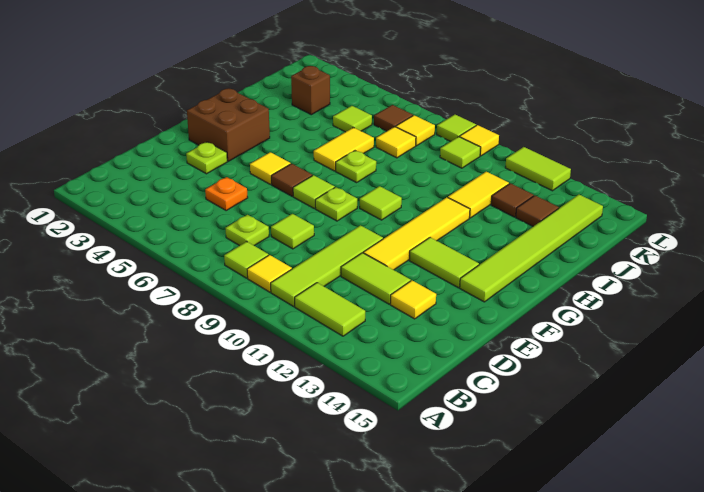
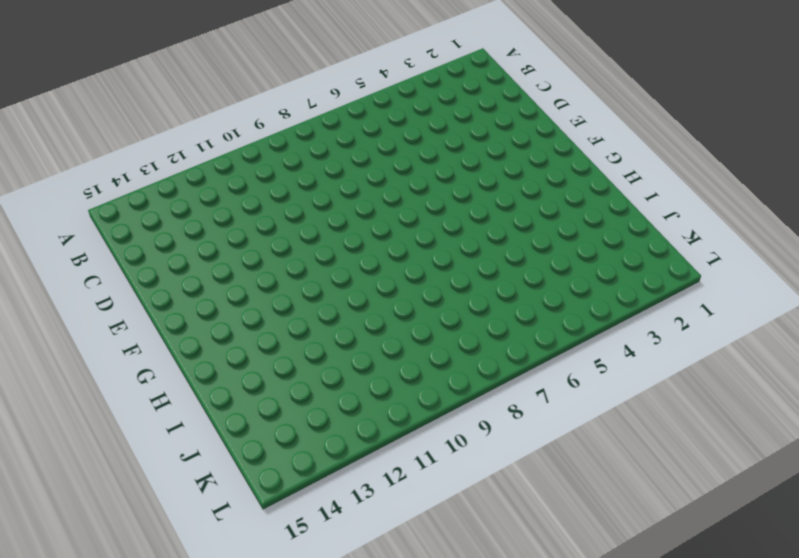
none -> lime tile B8 level 1
none -> yellow tile B9 level 1
none -> lime tile B10:E10 level 1
none -> lime tile B11:B12 level 1

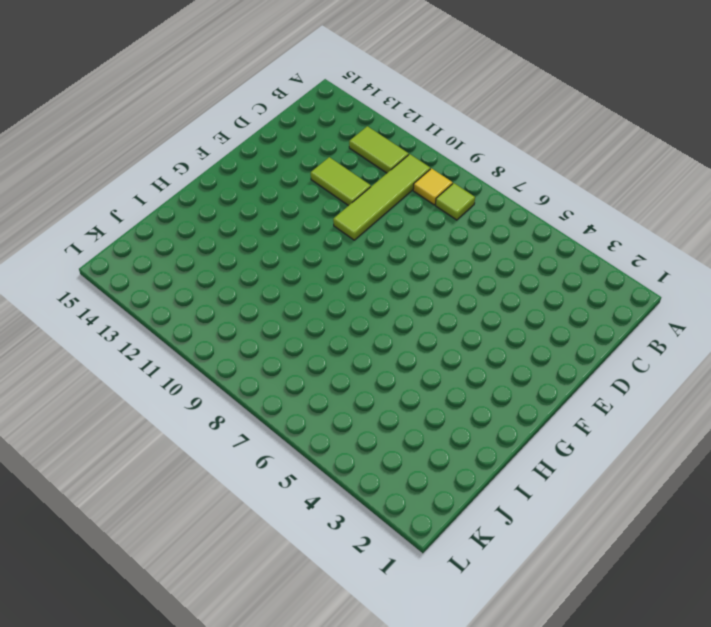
none -> lime plate C7 level 1
none -> orange plate D5 level 1
none -> lime tile D8 level 1
none -> yellow tile D13 level 1

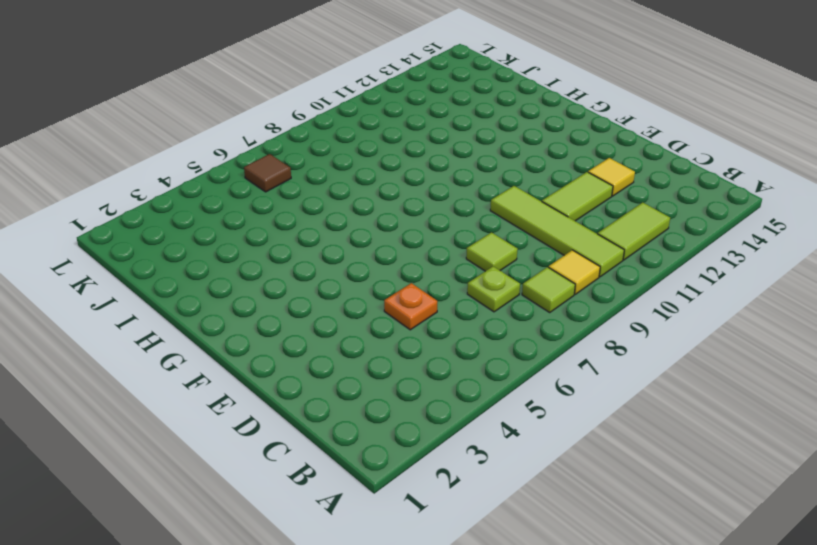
none -> lime plate E3 level 1
none -> yellow tile E11:H11 level 1
none -> brown brick F2:G3 level 1
none -> yellow tile F5 level 1

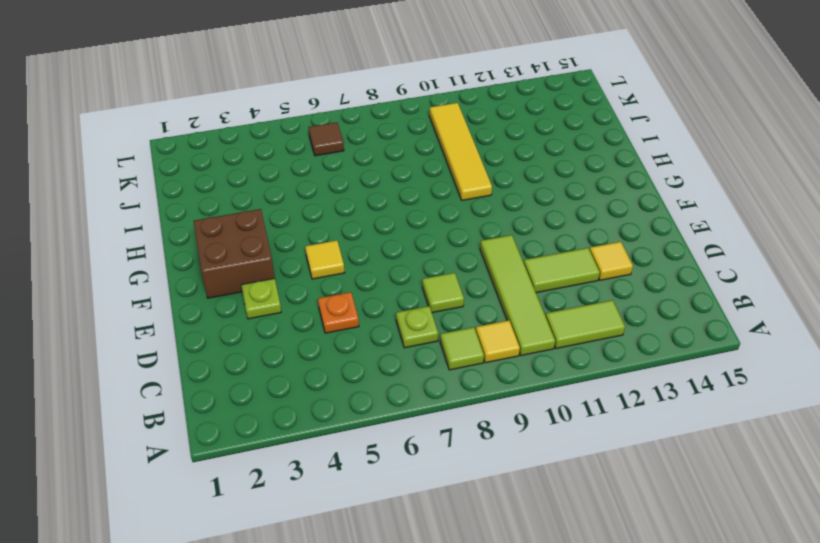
yellow tile H10:K10 level 1 -> yellow tile E11:H11 level 1
none -> brown tile F6 level 1
none -> lime tile F7 level 1
none -> lime plate F8 level 1
none -> lime tile F12:F13 level 1

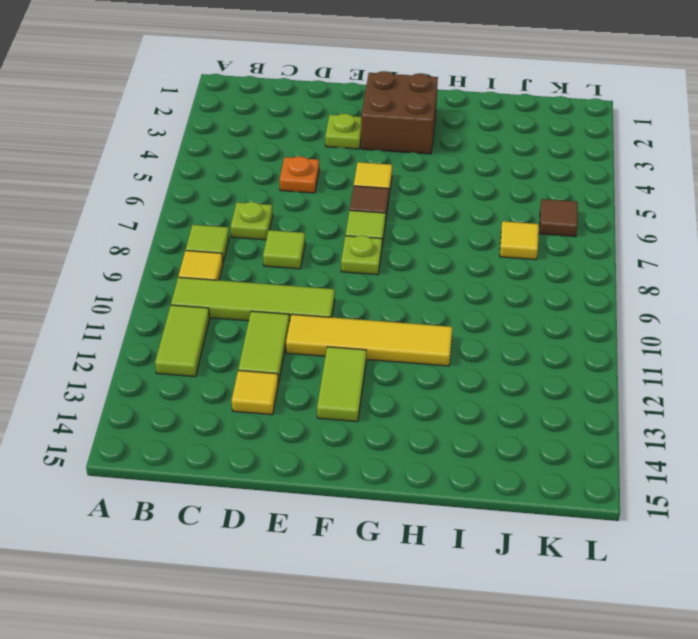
none -> lime tile F14:K14 level 1
none -> lime tile G9 level 1
none -> yellow tile H6:I6 level 1
none -> lime plate H7 level 1

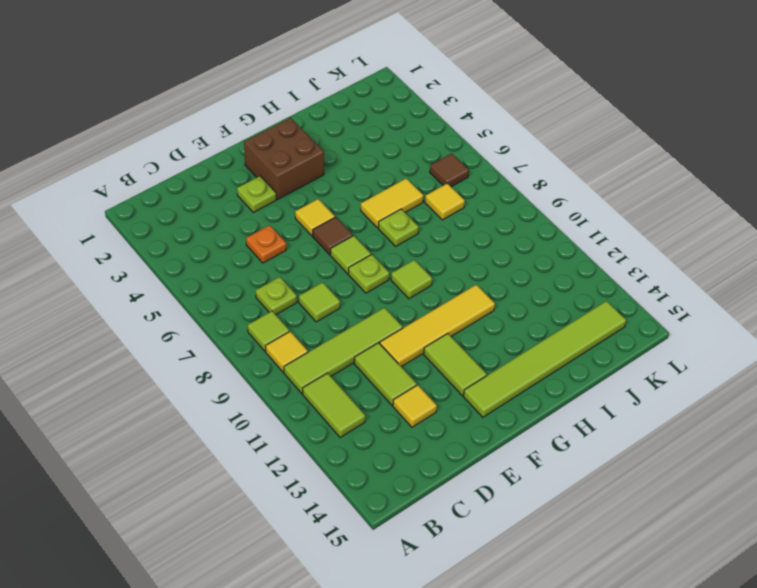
none -> yellow tile I11:J11 level 1
none -> brown brick J3 level 1
none -> lime tile J5 level 1
none -> brown tile J12 level 1

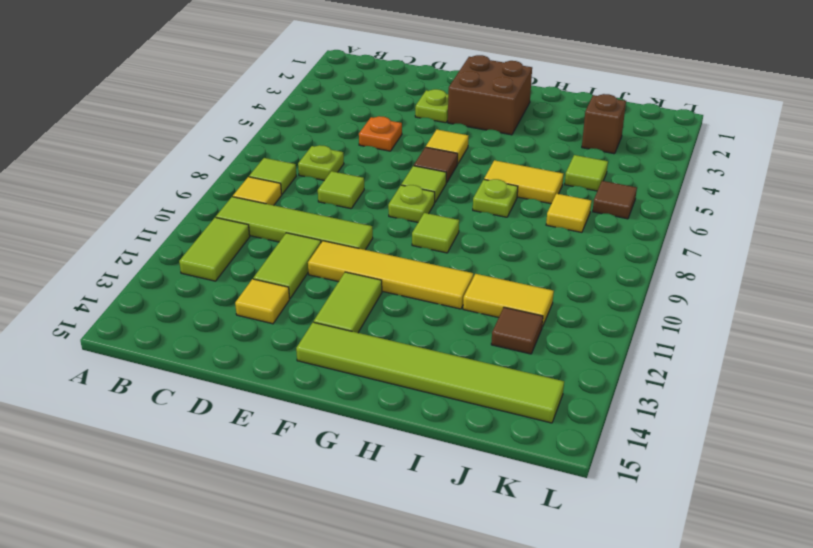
none -> brown tile J13 level 1
none -> yellow tile K7 level 1
none -> lime tile K9 level 1
none -> lime tile L8 level 1

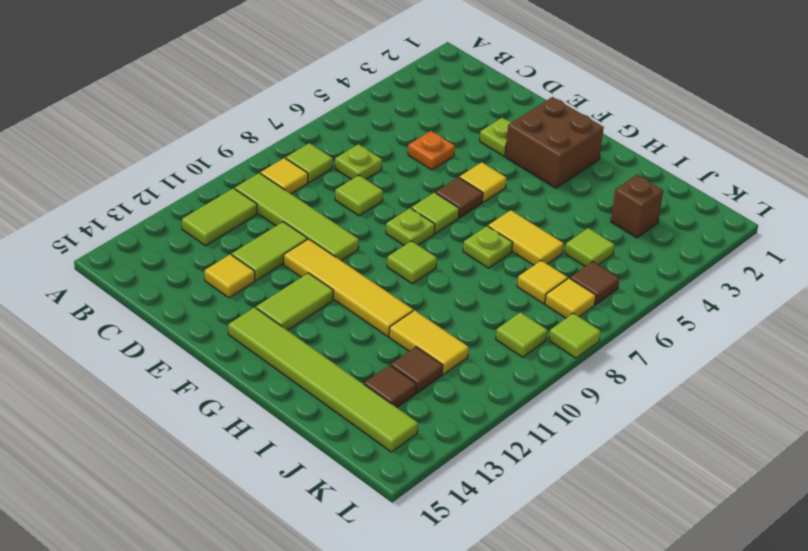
none -> yellow tile L9 level 1
none -> lime tile L11:L12 level 1

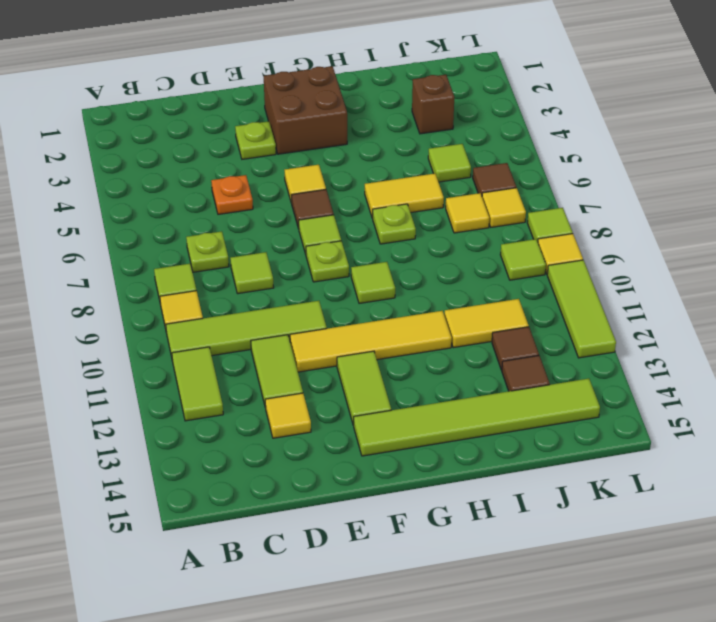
lime tile L10:L12 level 1 -> lime tile L11:L12 level 1

